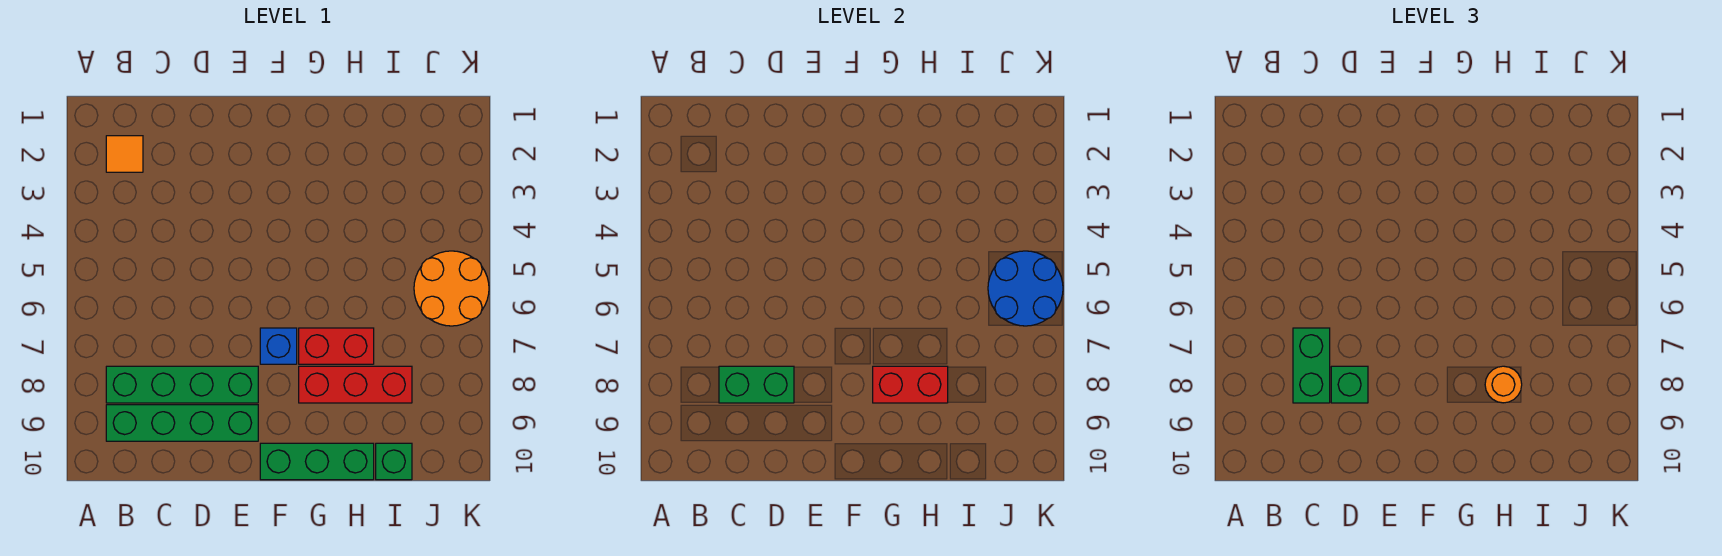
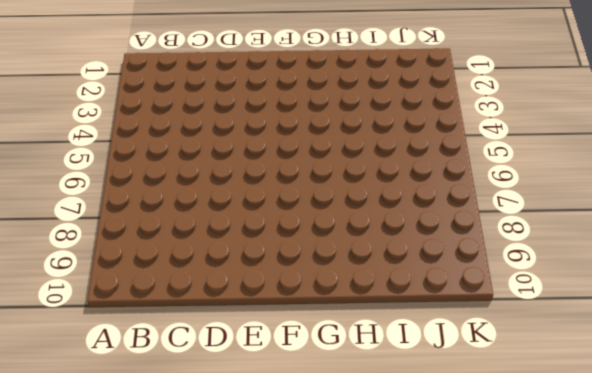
none -> orange tile B2 level 1
none -> green brick B8:E8 level 1
none -> green brick B9:E9 level 1

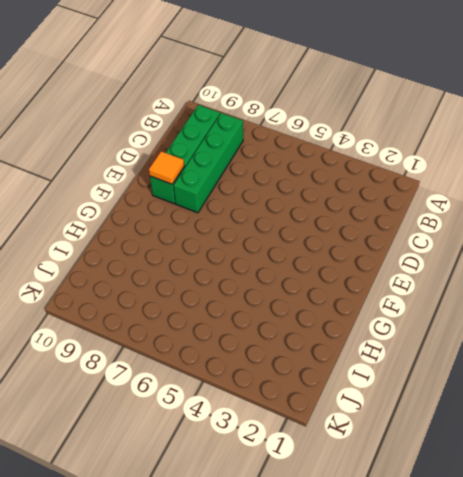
orange tile E9 level 2 -> orange tile B2 level 1
none -> blue brick F7 level 1
none -> green brick F10:H10 level 1
none -> red brick G7:H7 level 1

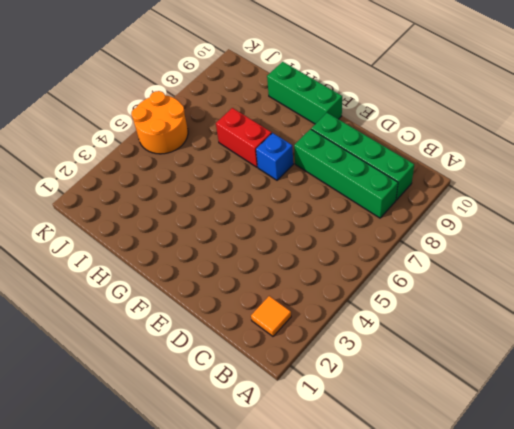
none -> red brick G8:I8 level 1
none -> green brick I10 level 1
none -> green brick C8:D8 level 2

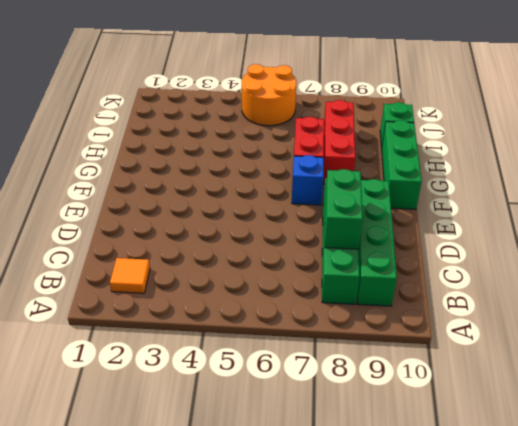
none -> red brick G8:H8 level 2
none -> blue round brick J5:K6 level 2
none -> green brick C7:C8 level 3

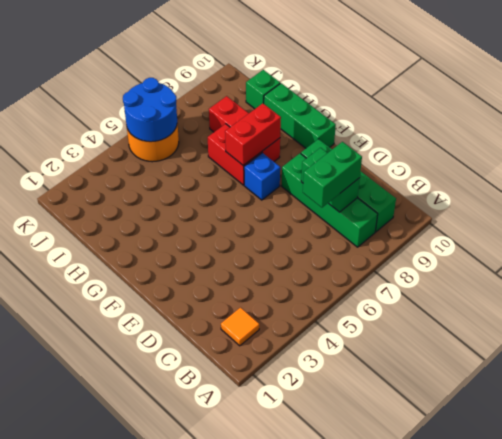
red brick G7:G8 level 2 -> red brick G8:H8 level 2
none -> green brick D8 level 3
none -> orange round brick H8 level 3

